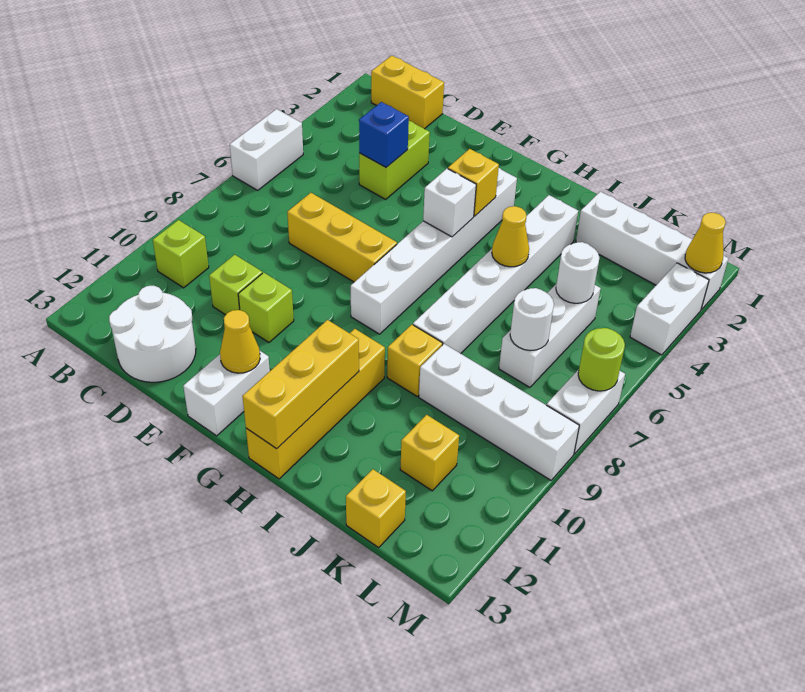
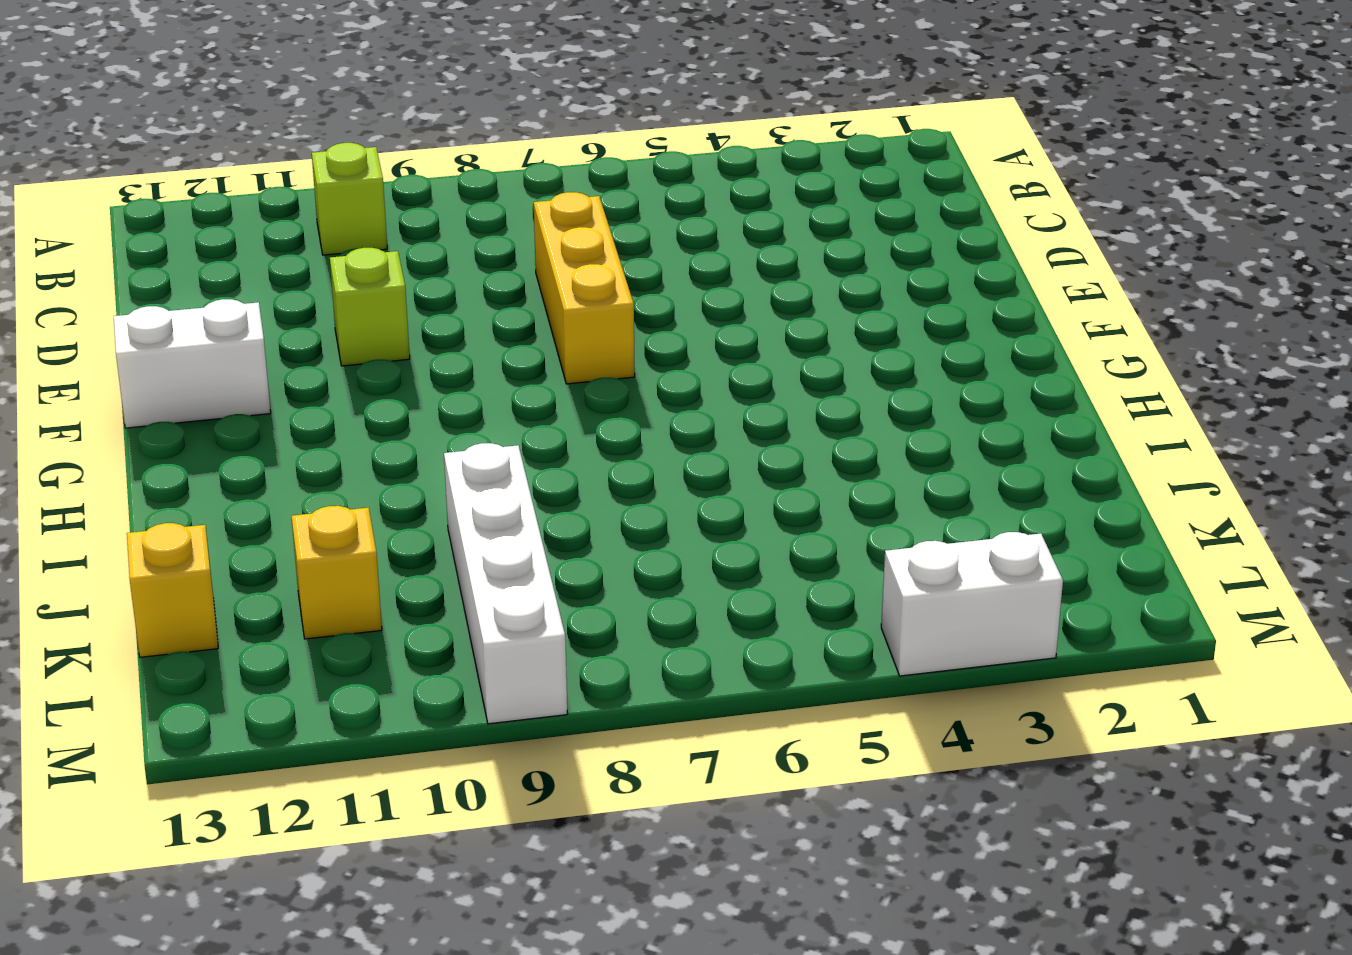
none -> white brick A5:A6 level 1
none -> yellow brick B1:C1 level 1
none -> white round brick C12:D13 level 1
none -> lime brick D3:D4 level 1

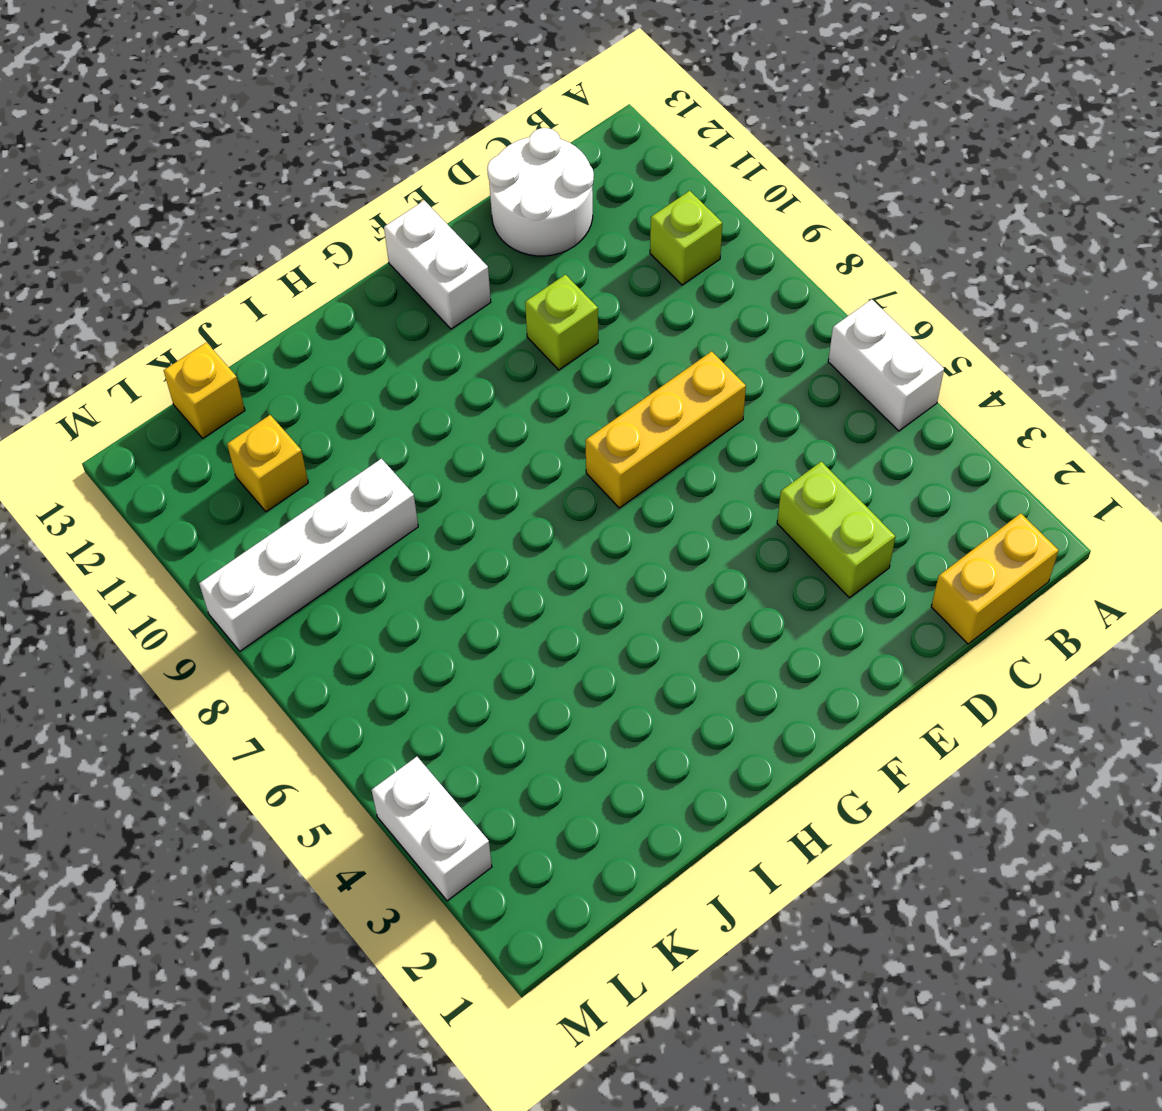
none -> lime brick D10 level 1
none -> white brick G3:G8 level 1
none -> yellow brick H10:H13 level 1
none -> white brick I3:I8 level 1

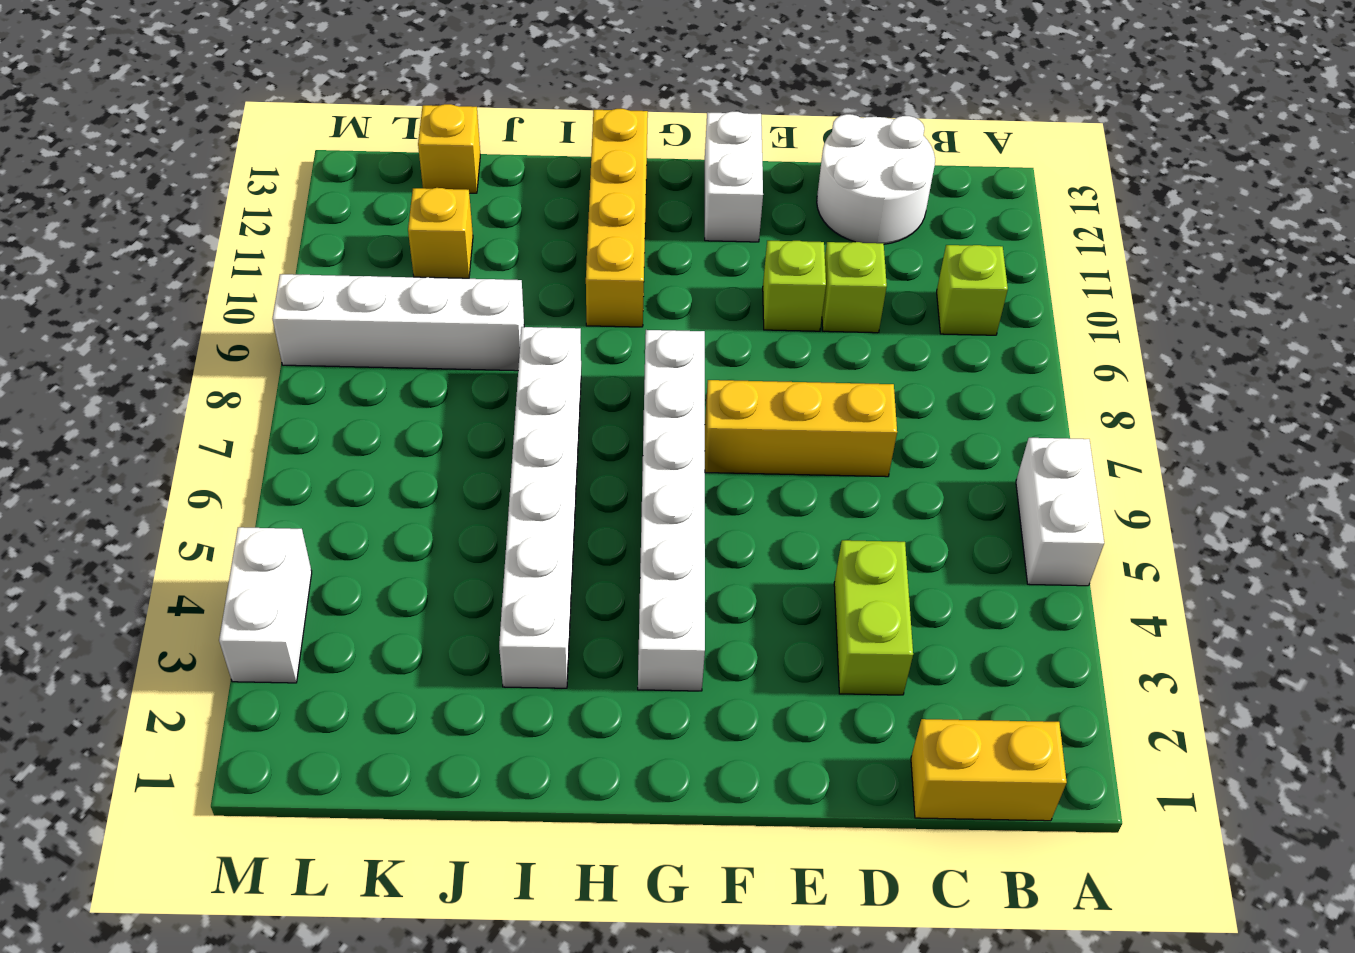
none -> yellow brick I9 level 1
none -> white brick J2:M2 level 1
none -> white brick K5:K7 level 1
none -> white brick M7:M8 level 1

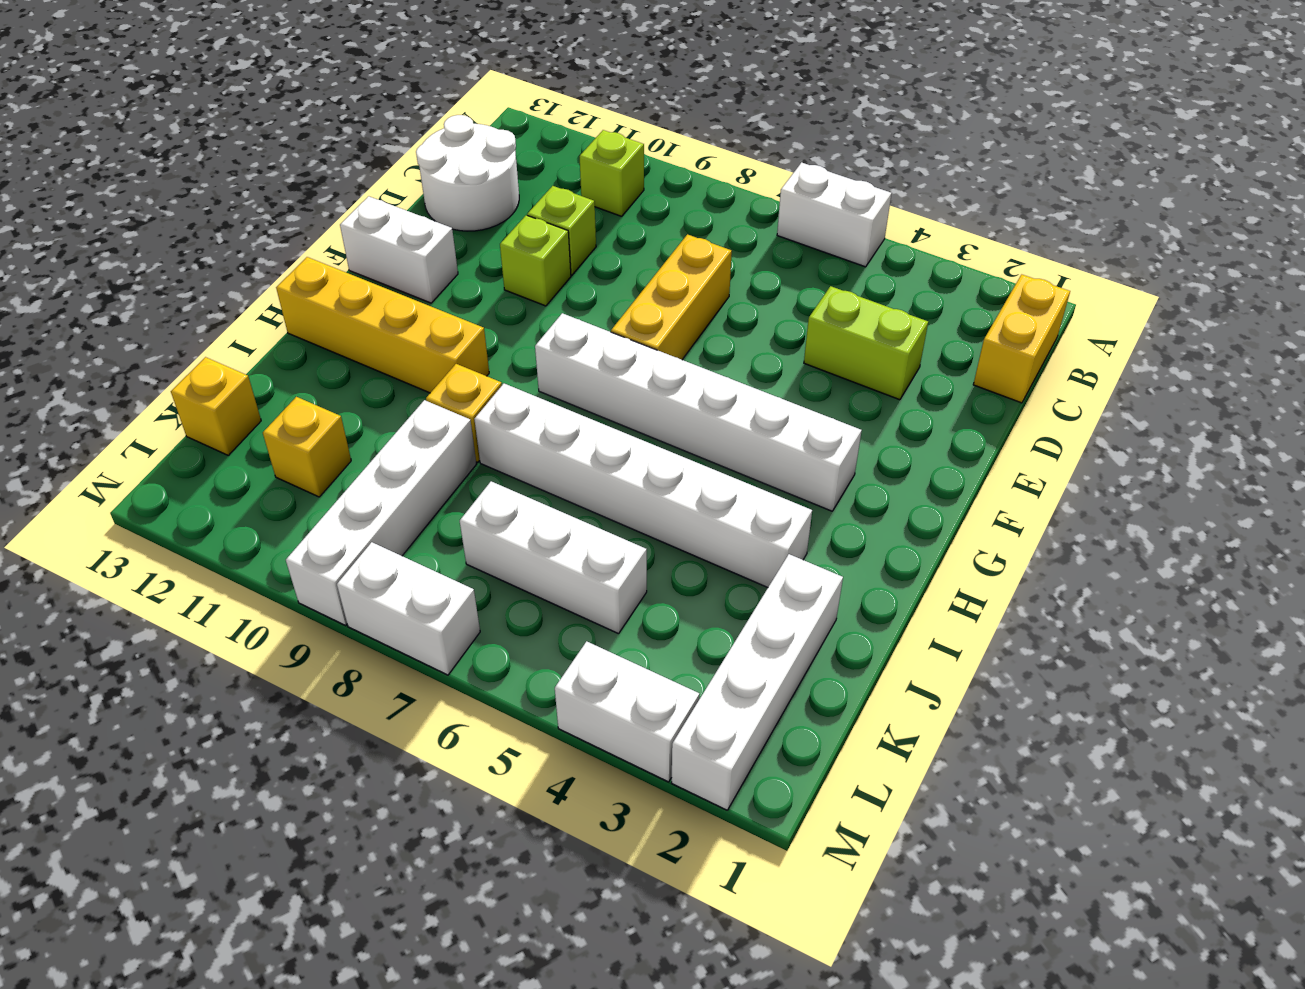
none -> blue brick D4 level 2
none -> yellow cone F12 level 2
none -> yellow brick G4 level 2
none -> white brick G5 level 2

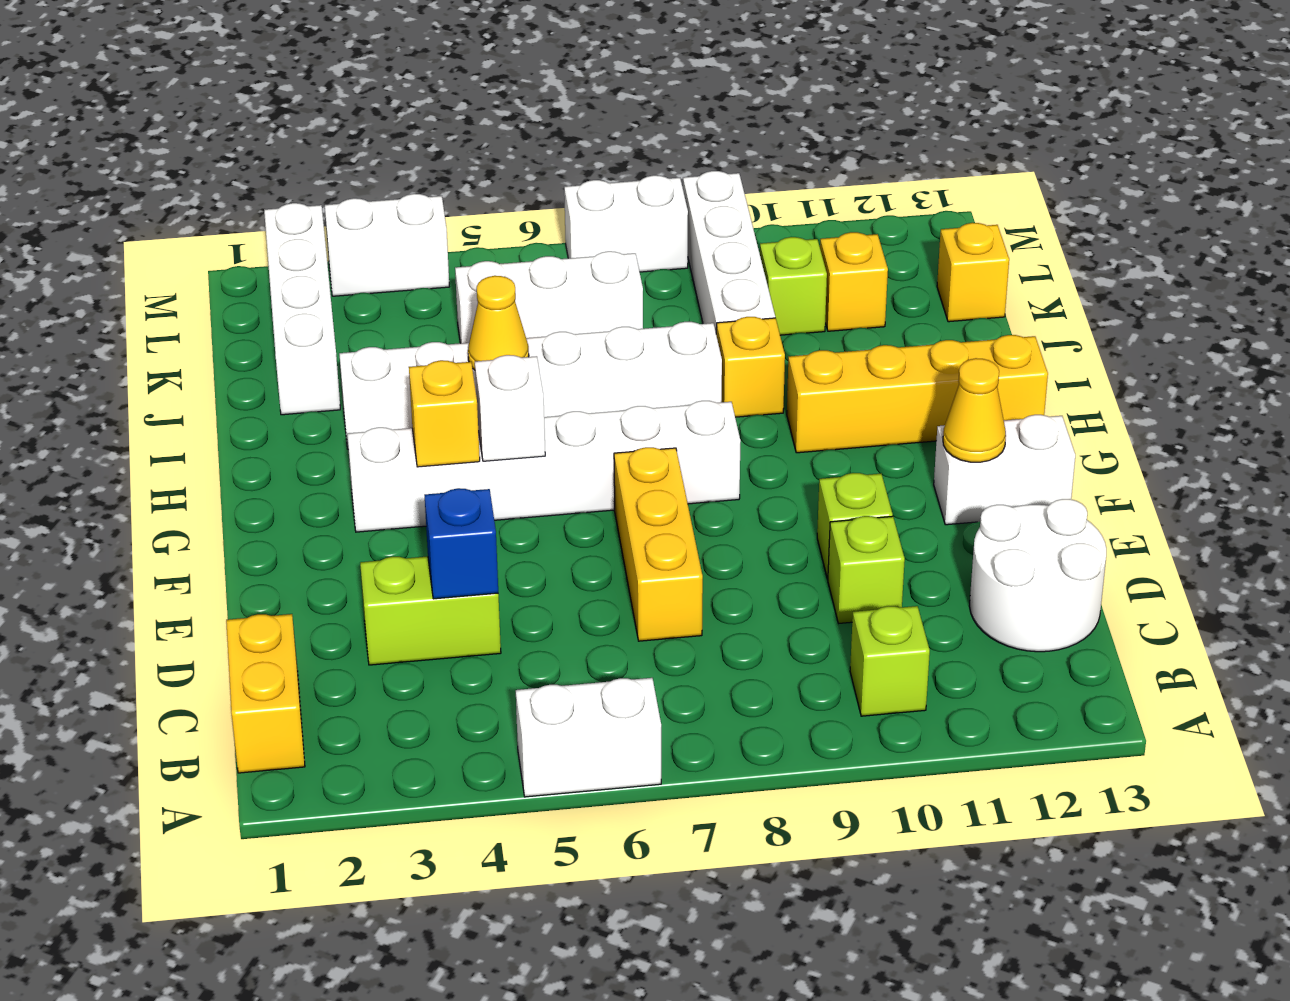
lime brick K10 level 1 -> none
none -> yellow brick H11:H13 level 2
none -> white round brick K5 level 2
none -> white round brick K7 level 2
none -> yellow cone M2 level 2

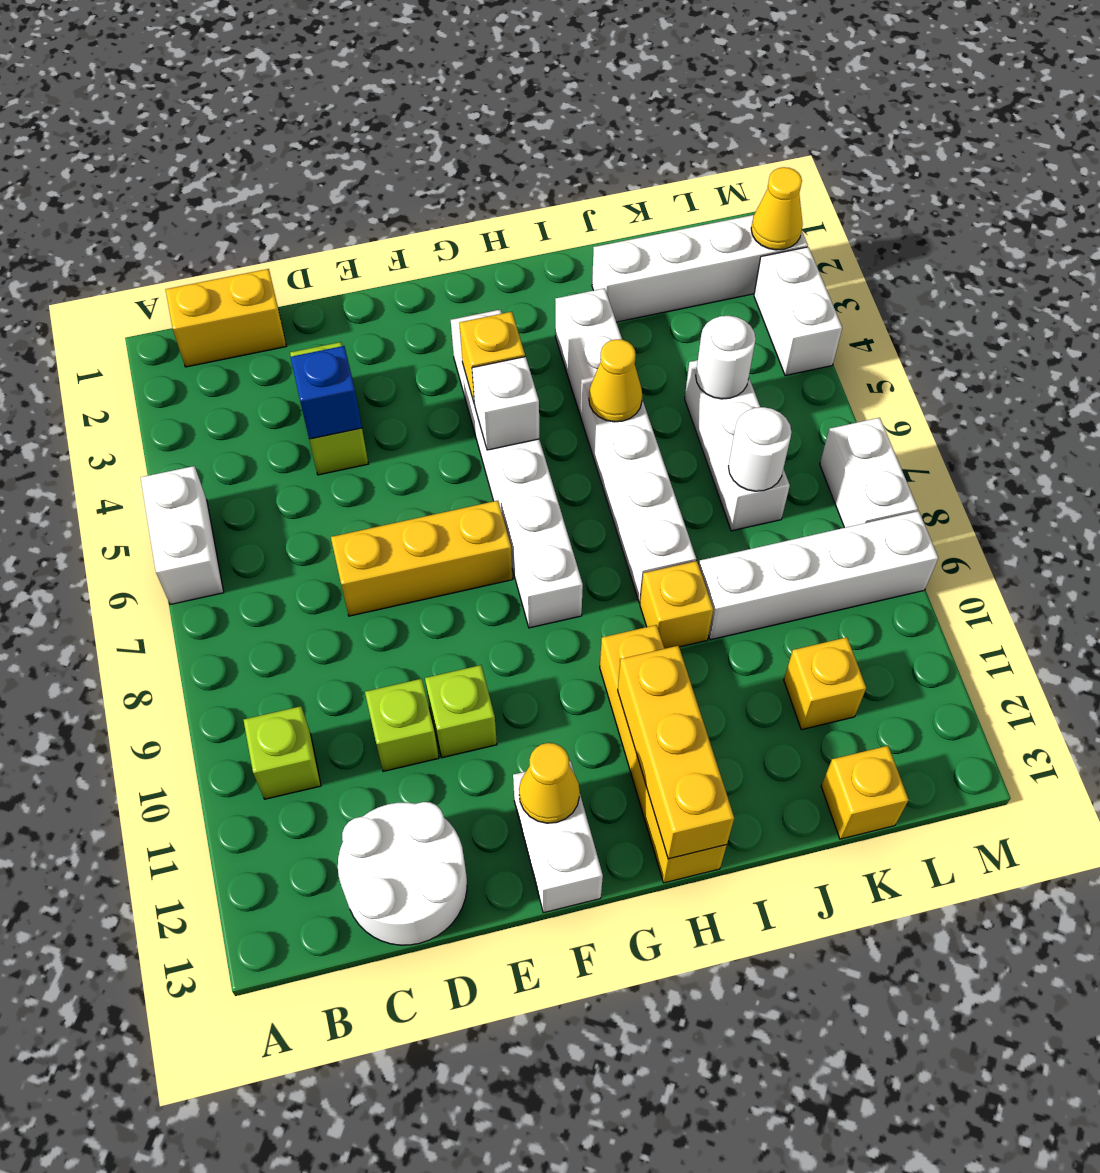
none -> lime round brick M7 level 2

